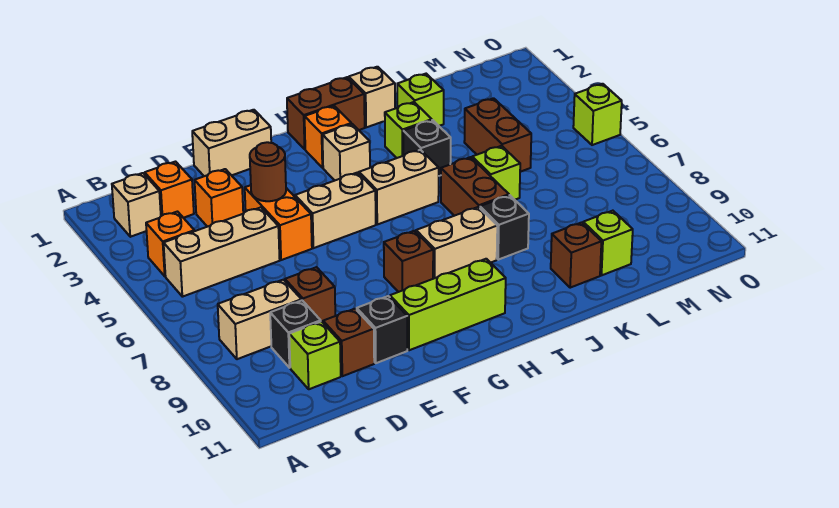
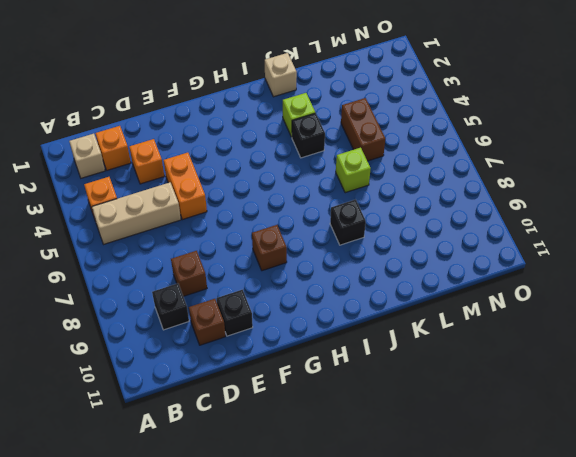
none -> tan brick B8:C8 level 1
none -> lime brick C10 level 1
none -> tan brick E1:F1 level 1
none -> tan brick F5:G5 level 1

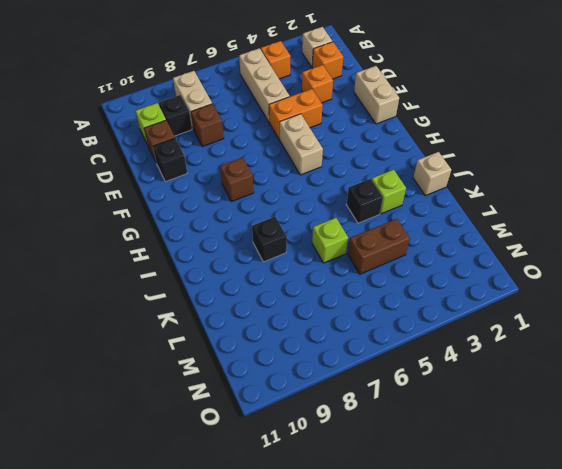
none -> lime brick F10:H10 level 1
none -> brown brick H1:I1 level 1
none -> orange brick H2 level 1
none -> tan brick H3 level 1

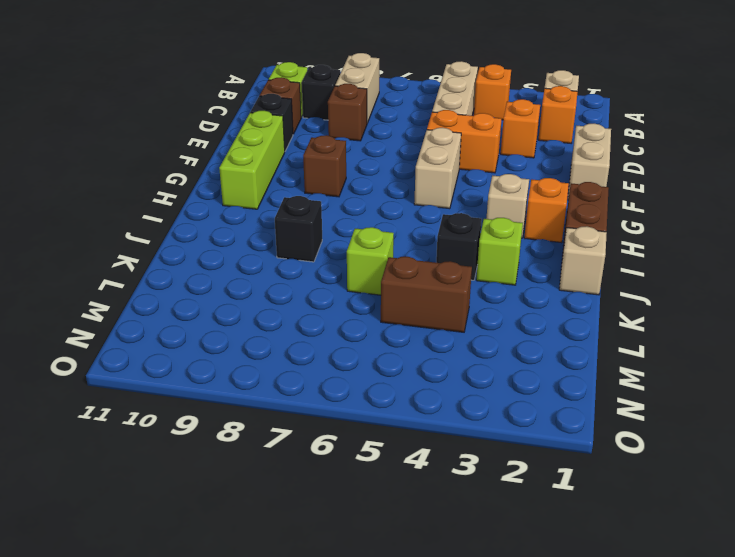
none -> tan brick H5:I5 level 1
none -> tan brick H8:I8 level 1
none -> brown brick J6:J7 level 1
none -> lime brick K2 level 1

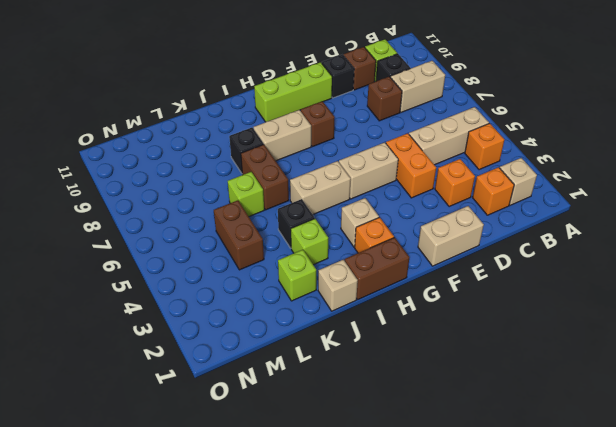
none -> brown brick K10 level 1
none -> lime brick L10 level 1
none -> lime brick O5 level 1
none -> brown round brick E4 level 2

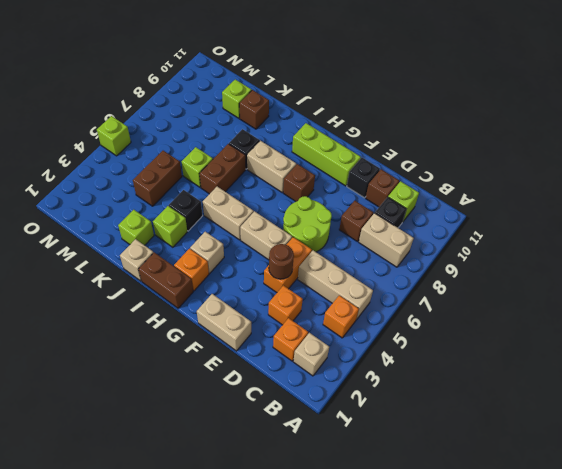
lime round brick E6:F7 level 1 -> none

